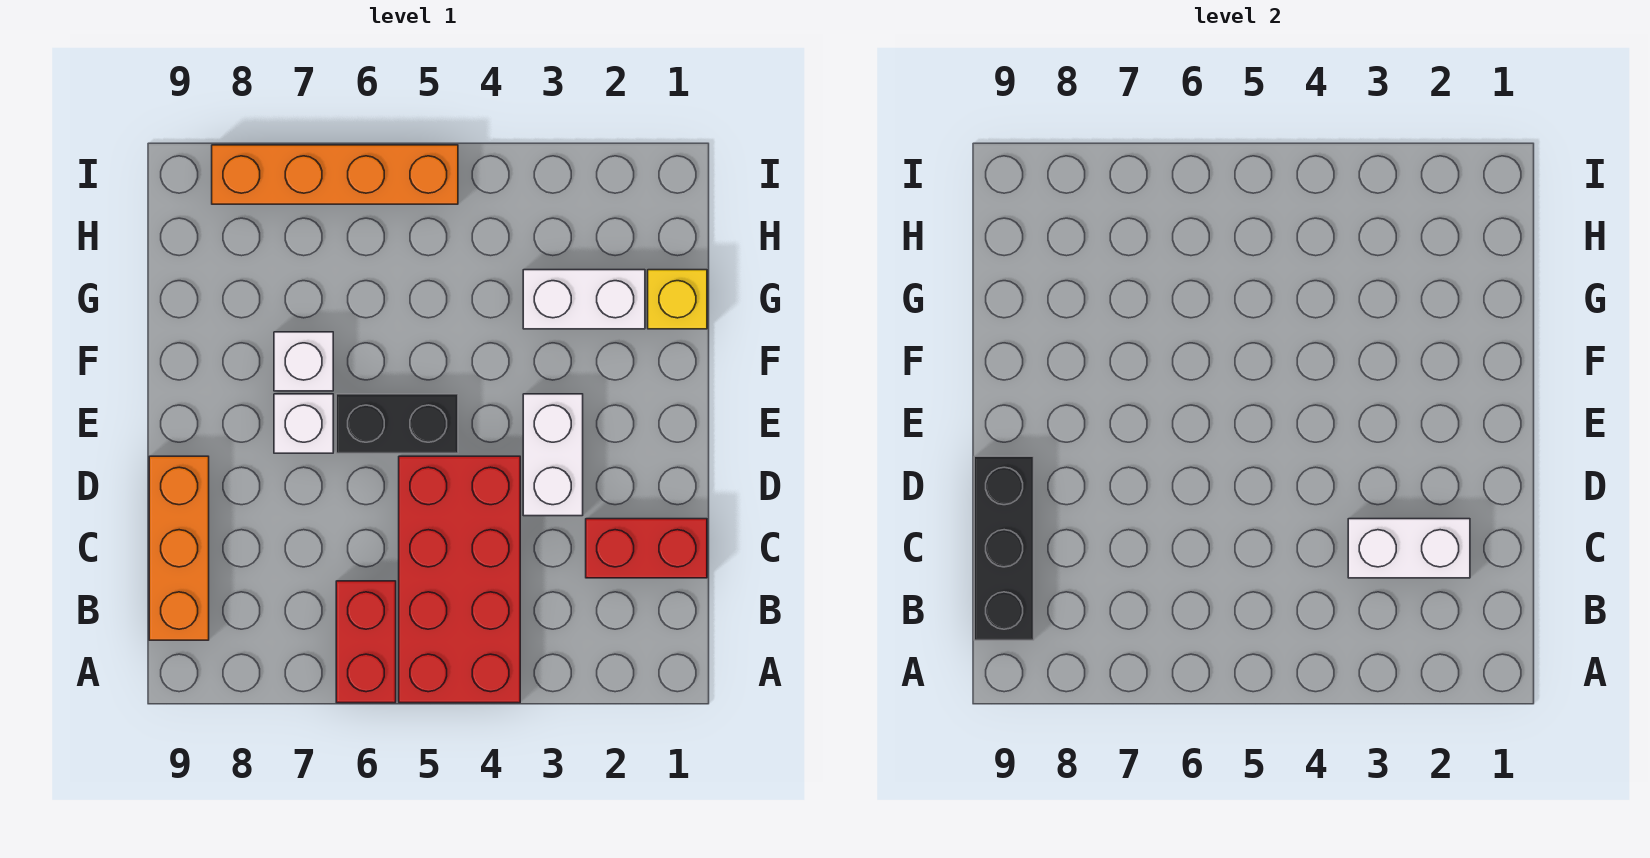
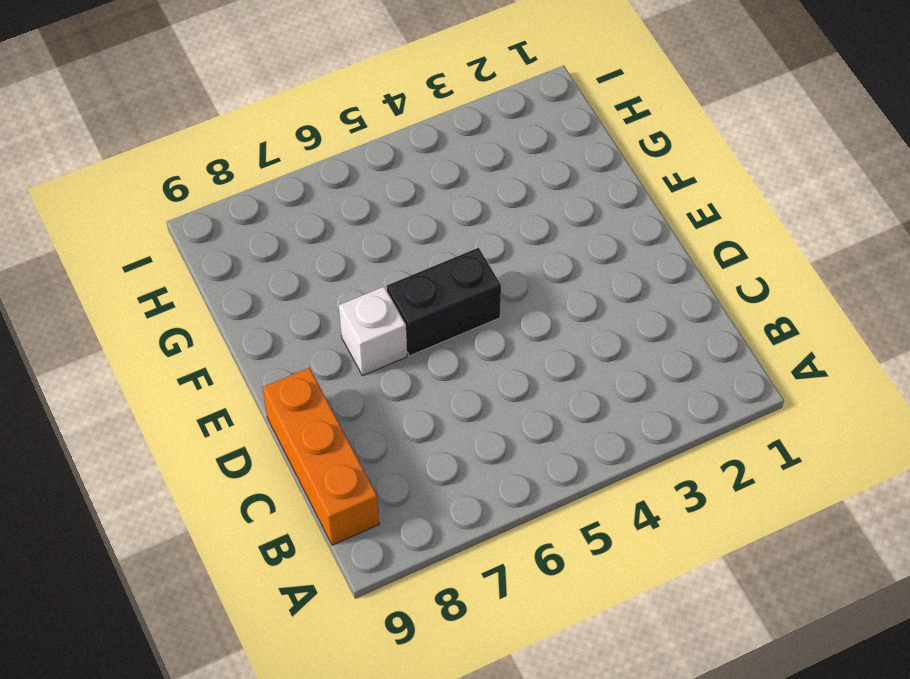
none -> red brick A4:D5 level 1
none -> red brick A6:B6 level 1
none -> red brick C1:C2 level 1

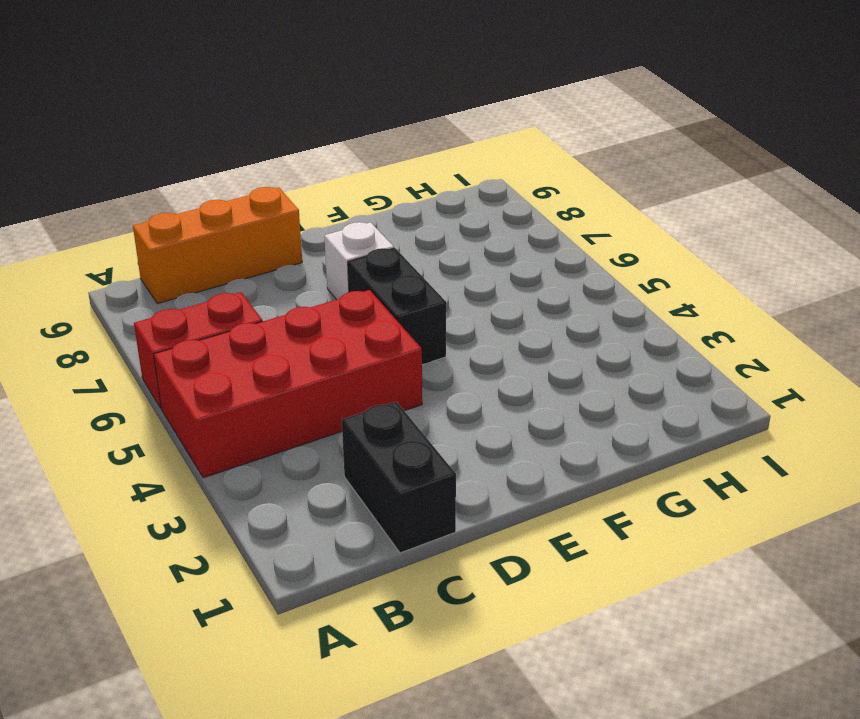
black brick C1:C2 level 1 -> red brick C1:C2 level 1
none -> white brick D3:E3 level 1
none -> white brick F7 level 1
none -> yellow brick G1 level 1

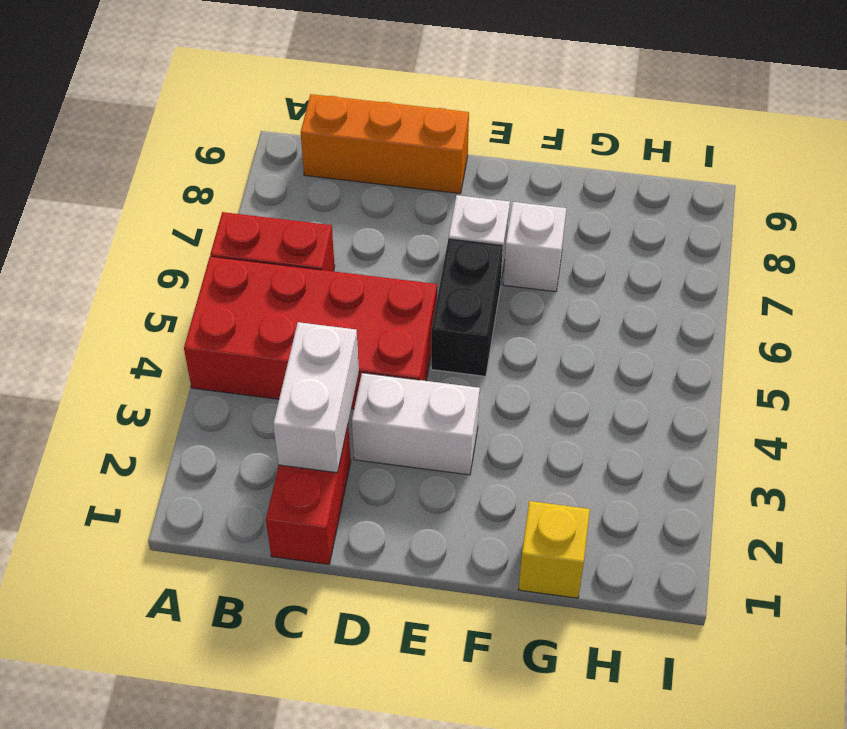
none -> white brick G2:G3 level 1
none -> orange brick I5:I8 level 1
none -> black brick B9:D9 level 2

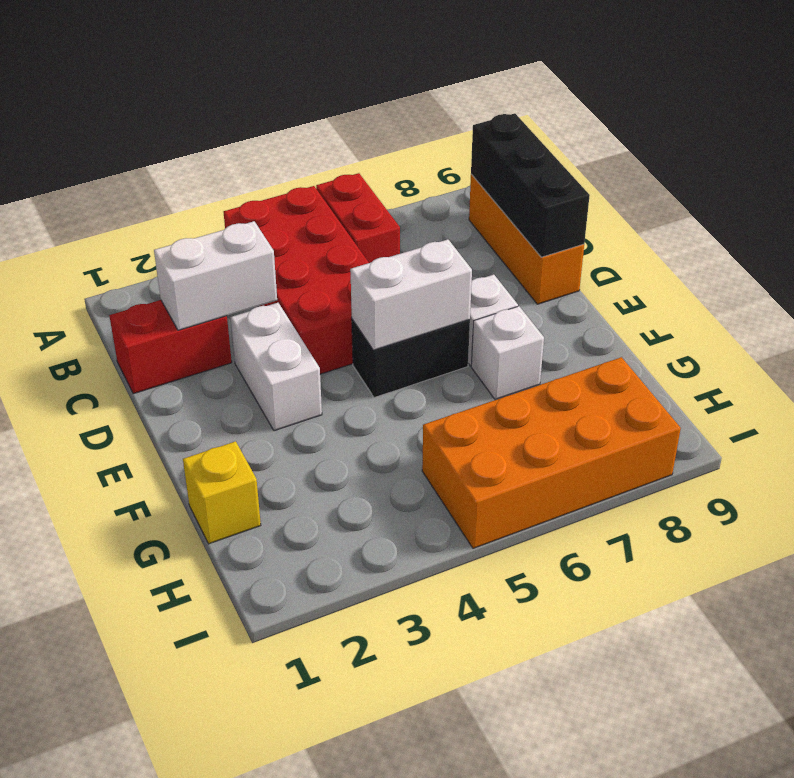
white brick E5:E6 level 2 -> white brick G2:G3 level 1
orange brick H5:I8 level 1 -> orange brick I5:I8 level 1

